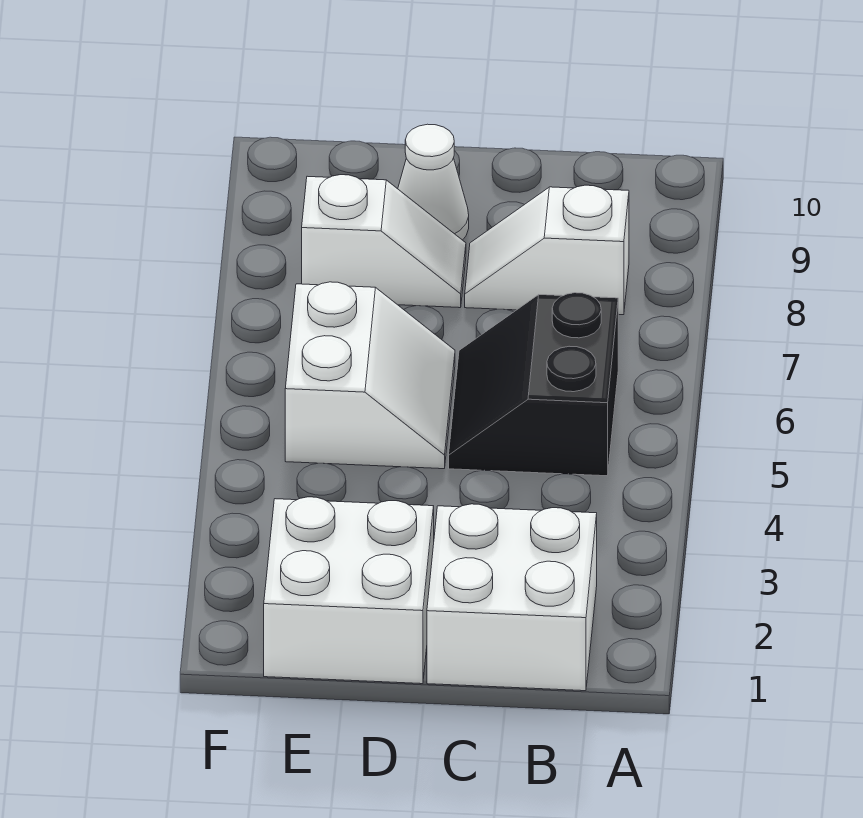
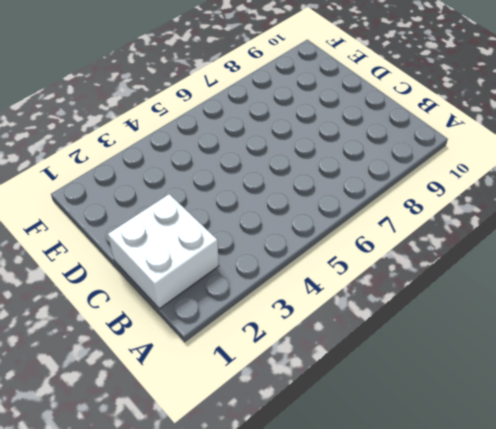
none -> black slope B5:C6 level 1 top B
none -> white slope B8:C8 level 1 top B

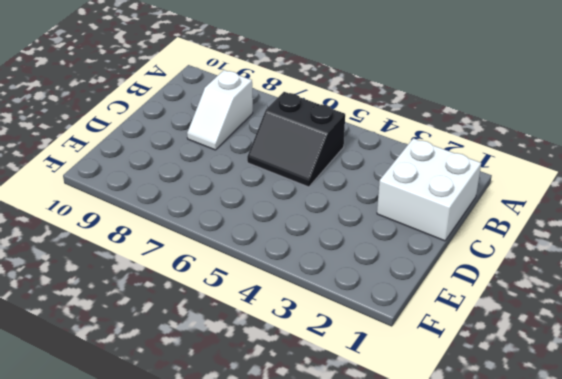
none -> white brick D1:E2 level 1
none -> white slope D5:E6 level 1 top E

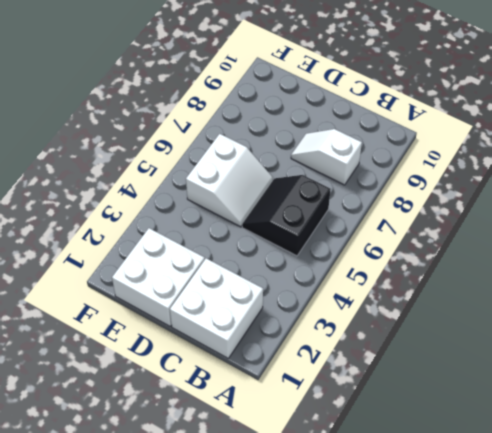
none -> white slope D8:E8 level 1 top E
none -> white cone D9 level 1

